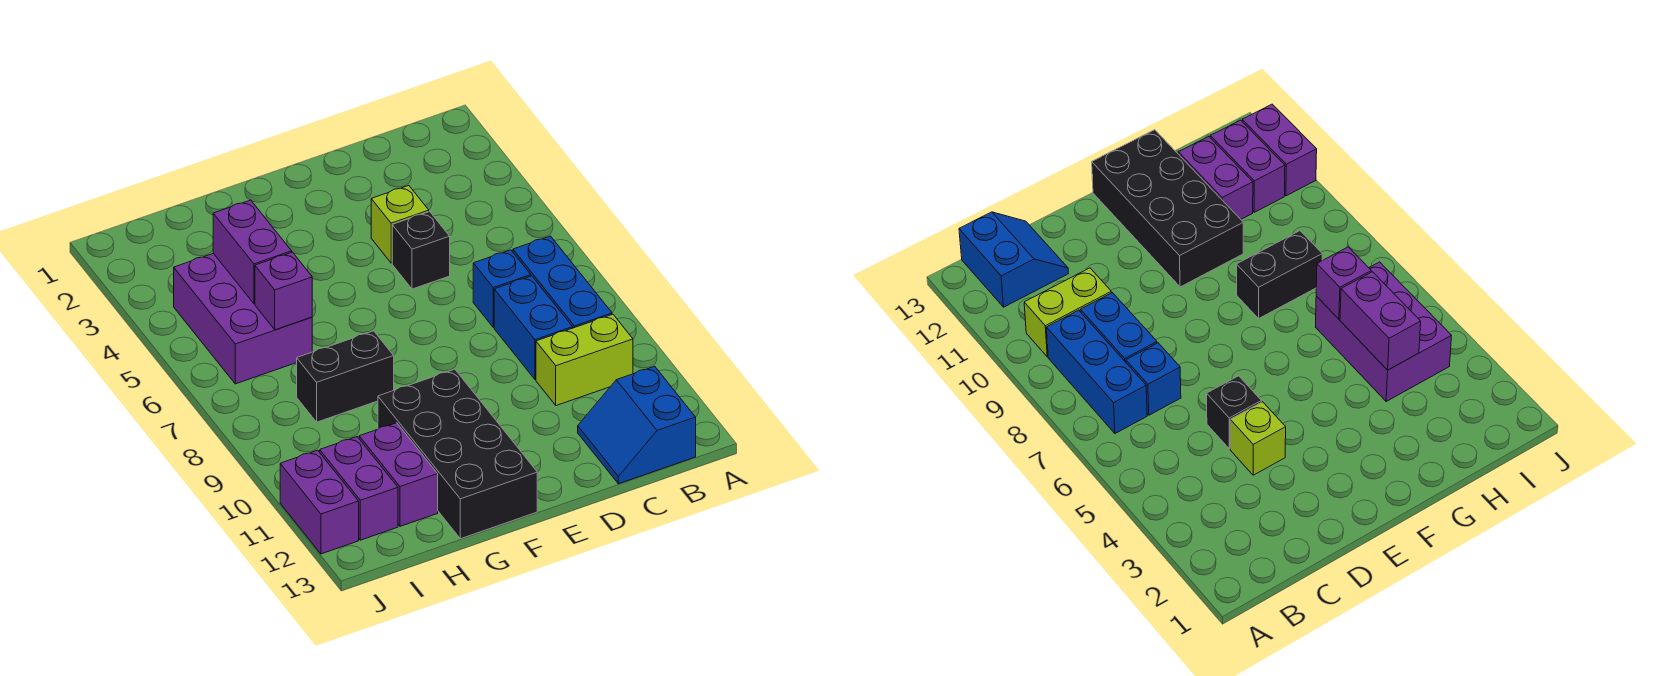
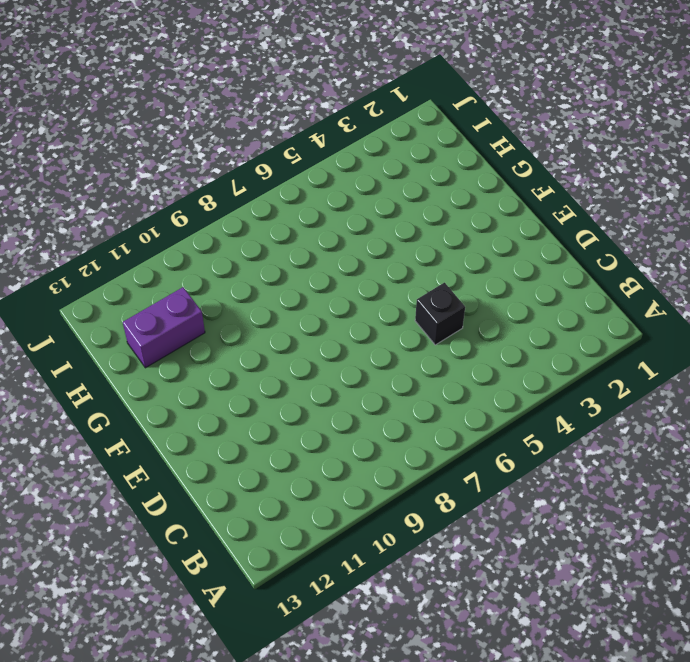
none -> blue brick B7:B9 level 1
none -> lime brick B10:C10 level 1
none -> blue slope B12:C13 level 1 top B

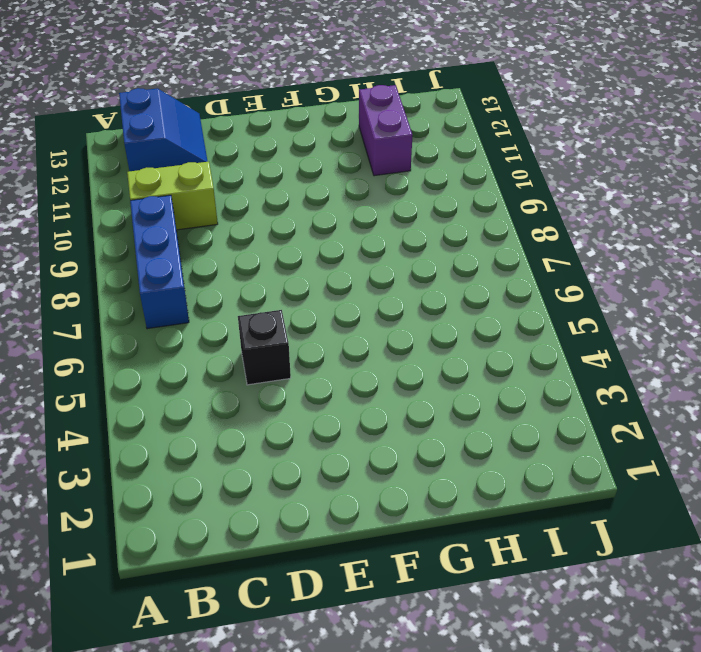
none -> blue brick C7 level 1
none -> blue brick C8:C9 level 1
none -> lime brick D4 level 1

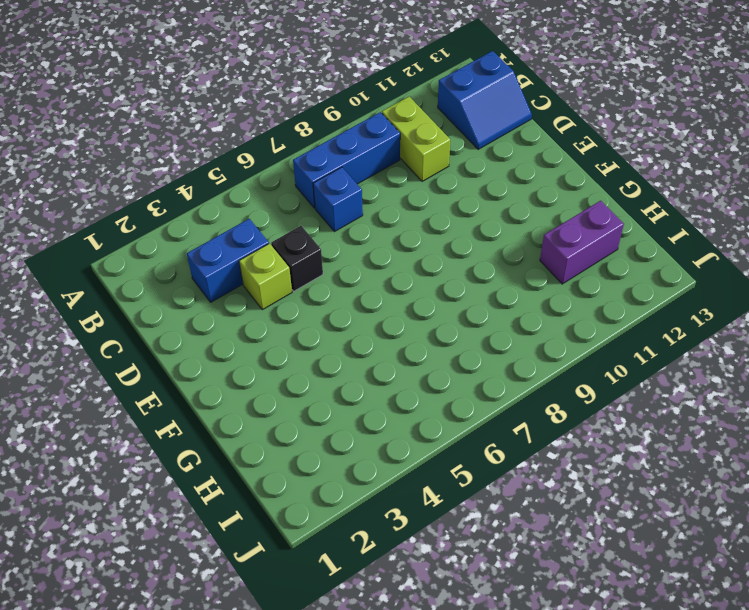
blue brick C3:C4 level 1 -> blue brick C8:C9 level 1
none -> black brick F10:G13 level 1
none -> black brick G8:H8 level 1
none -> purple brick H4:I6 level 1

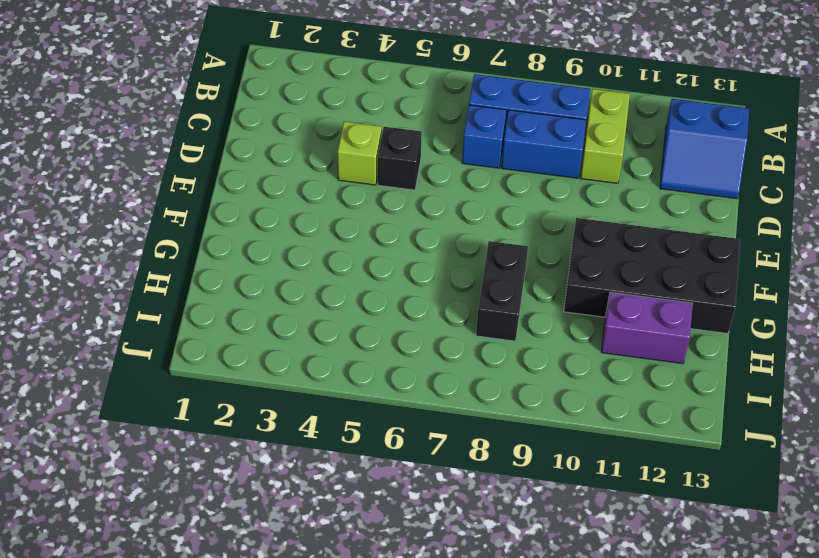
none -> purple brick H4:I6 level 1
none -> purple brick I11:I12 level 1
none -> purple brick J11:J12 level 1

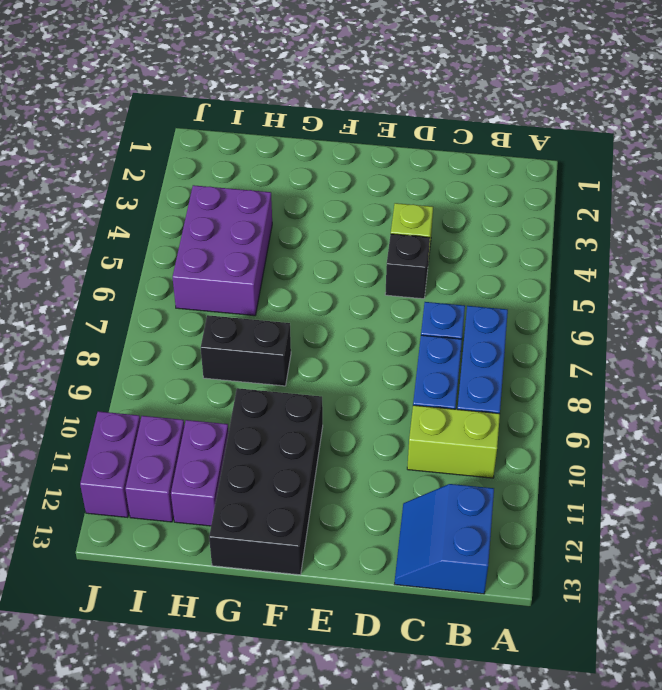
none -> purple brick H4:H5 level 2
none -> purple brick H6 level 2

